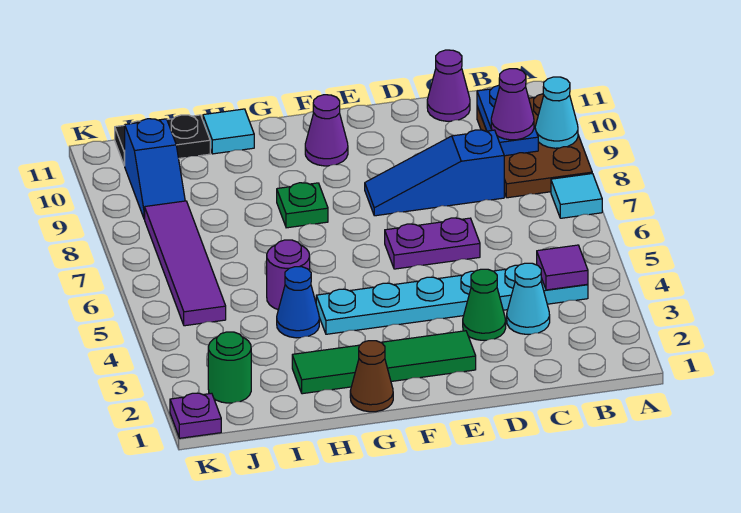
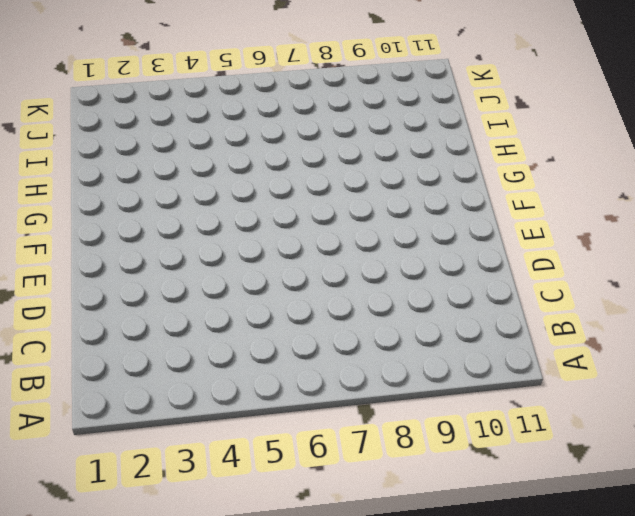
none -> cyan tile A7 level 1
none -> brown plate A8:B10 level 1
none -> cyan plate B4:G4 level 1

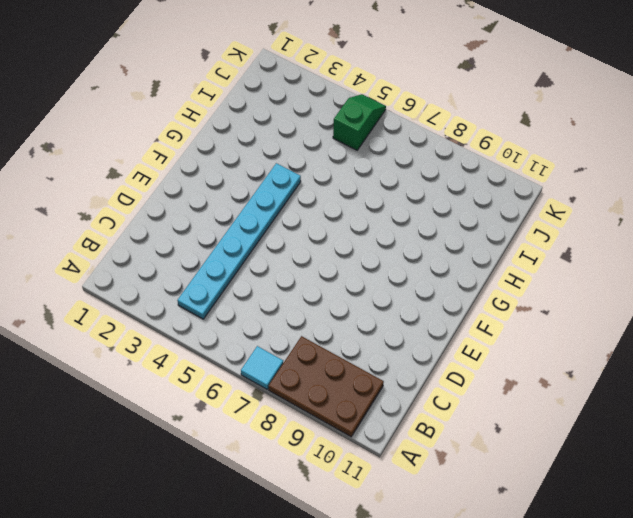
green slope J5:K5 level 1 top J -> purple tile J5:J8 level 1
none -> cyan cone C3 level 1
none -> blue slope C8:E8 level 1 top C
none -> purple cone C11 level 1

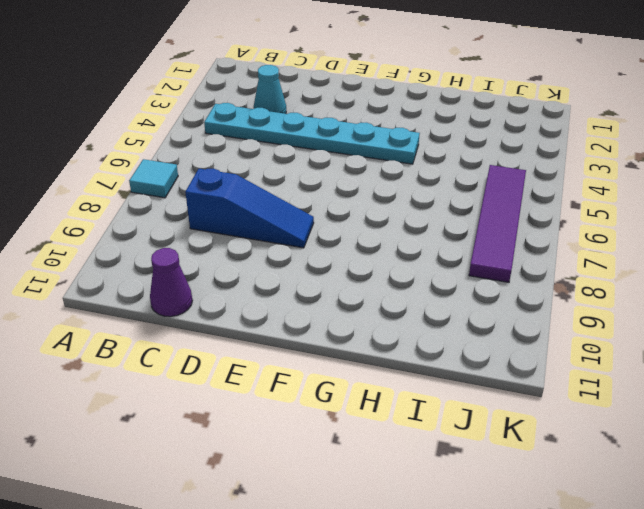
none -> brown plate A8:B10 level 1
none -> green cone D3 level 1
none -> purple plate D6:E6 level 1

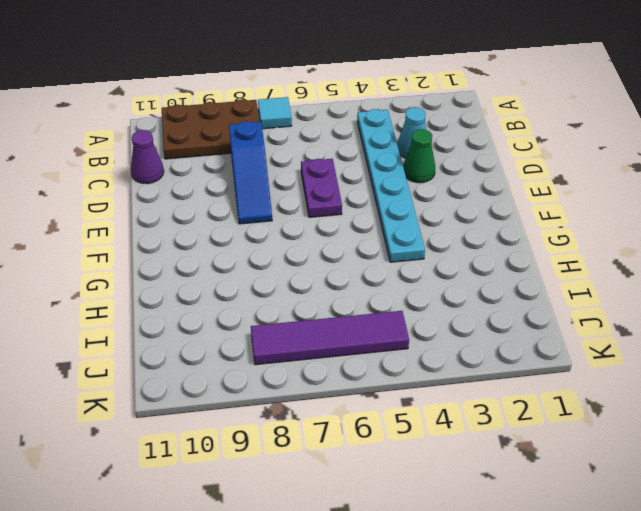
none -> green tile E2:H2 level 1
none -> purple cone F10 level 1
none -> brown cone G1 level 1

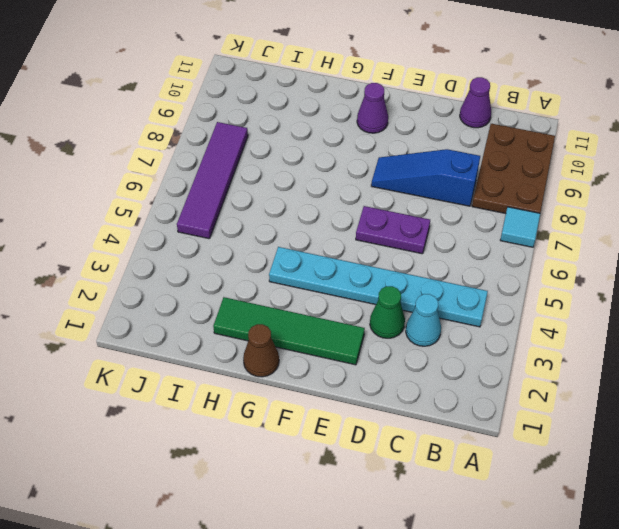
none -> green plate G8 level 1
none -> blue cone H4 level 1
none -> purple round brick H5 level 1

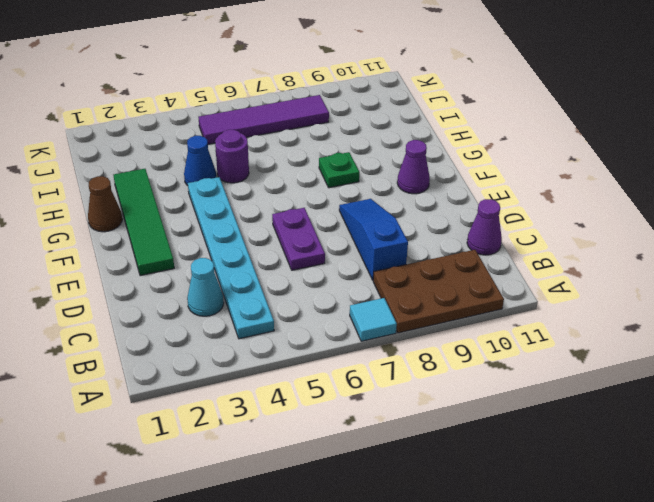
none -> green cone D3 level 1
none -> cyan tile H11 level 1
none -> black plate I11:J11 level 1

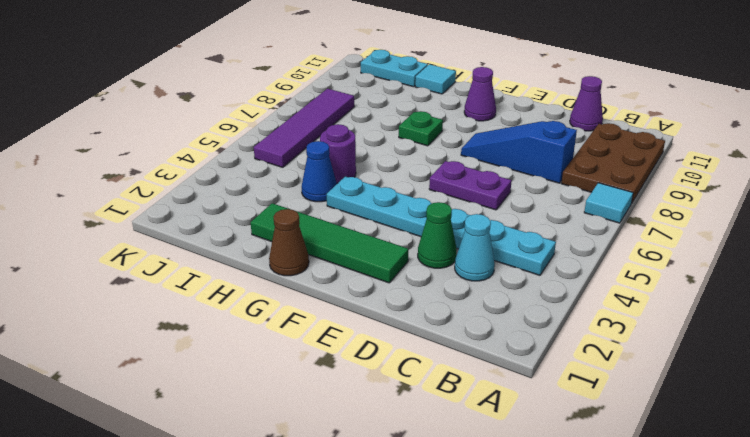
cyan plate I11:J11 level 1 -> black plate I11:J11 level 1
none -> green round brick J2 level 1
none -> blue slope J9:J10 level 1 top 10
none -> purple plate K1 level 1

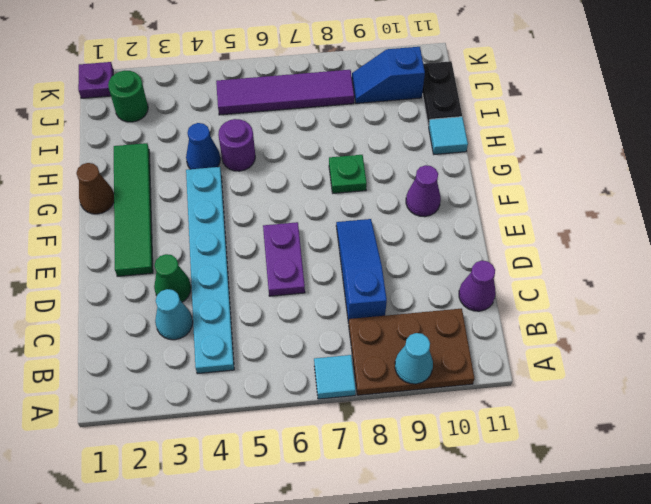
none -> purple tile B4 level 2
none -> blue plate B9:B10 level 2
none -> purple cone B9 level 3

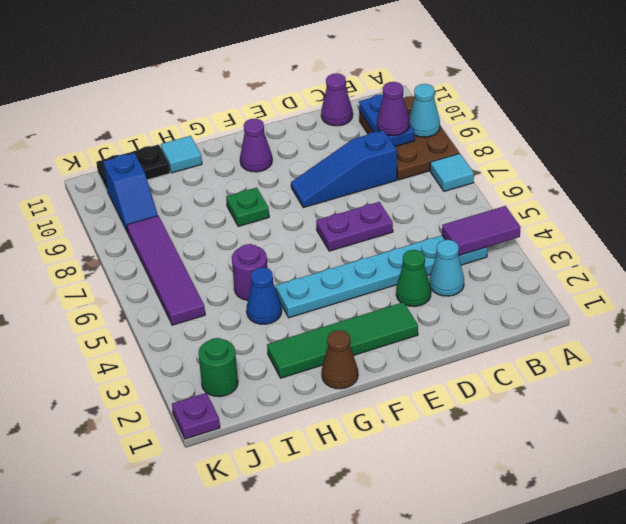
purple tile A4:B4 level 2 -> purple tile B4 level 2

